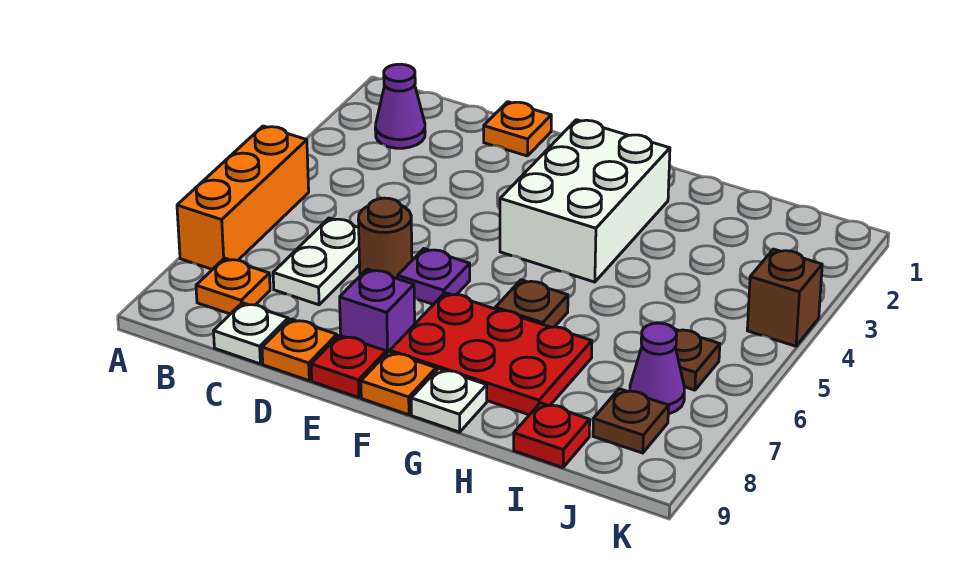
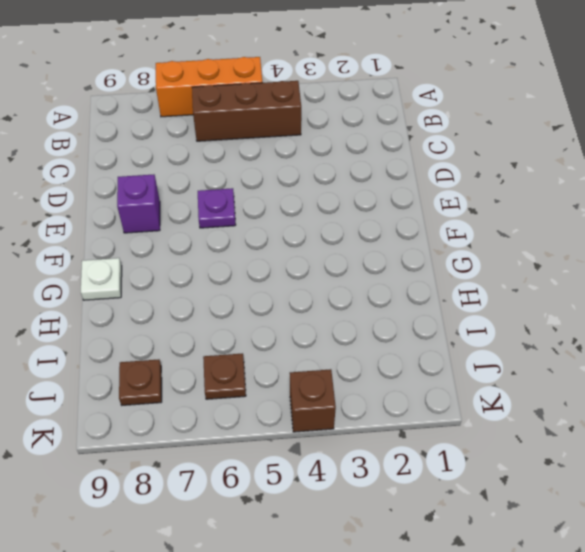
brown brick B4:B6 level 1 -> none
none -> purple cone B2 level 1
none -> orange plate B8 level 1
none -> white plate C6:C7 level 1

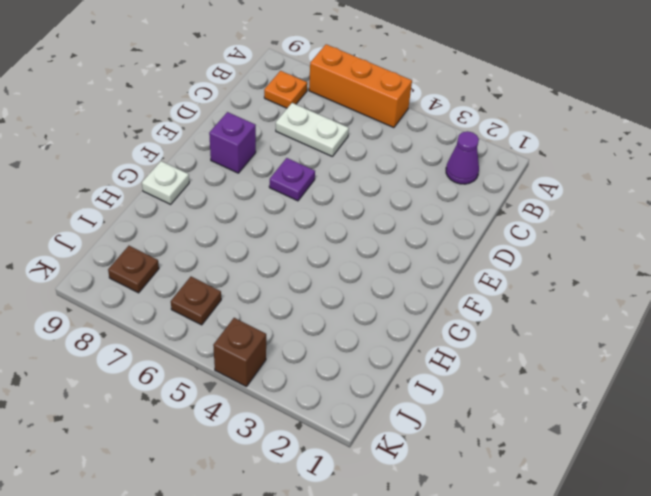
none -> white plate C9 level 1
none -> orange plate D1 level 1
none -> brown round brick D6 level 1

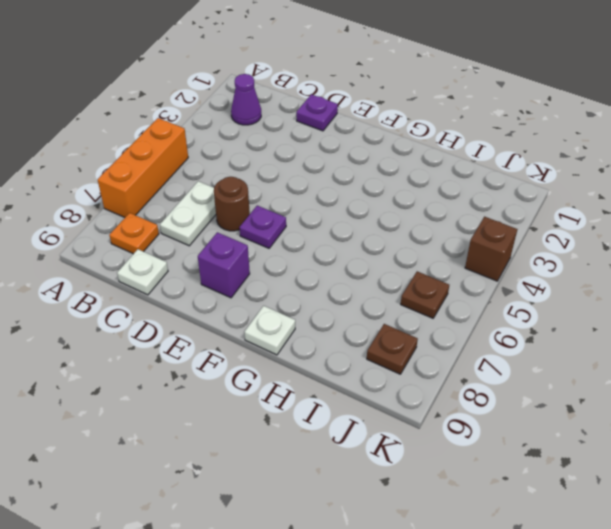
purple plate D1 level 1 -> orange plate D1 level 1
none -> orange plate D9 level 1
none -> red plate E9 level 1
none -> white brick F2:G4 level 1

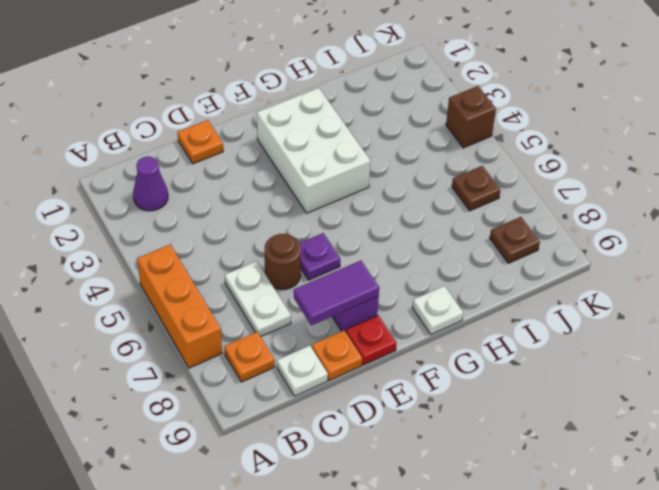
purple tile D8:E8 level 2 -> none
none -> red plate F7:H8 level 1
none -> orange plate F9 level 1
none -> brown plate G6 level 1

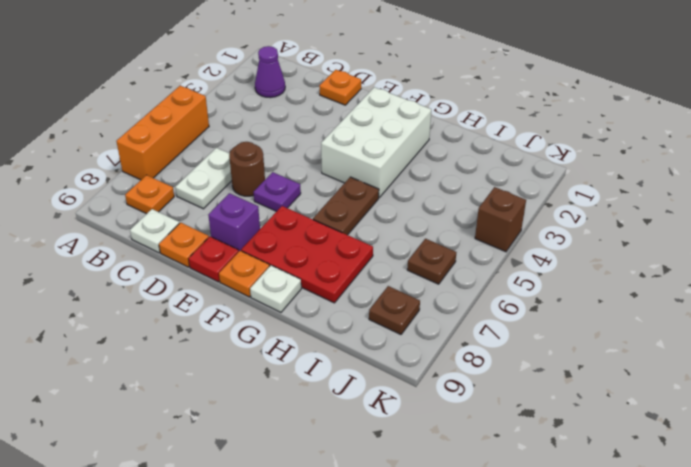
brown plate G5:G6 level 1 -> brown plate G6 level 1
none -> red plate I9 level 1
none -> purple cone J7 level 1

